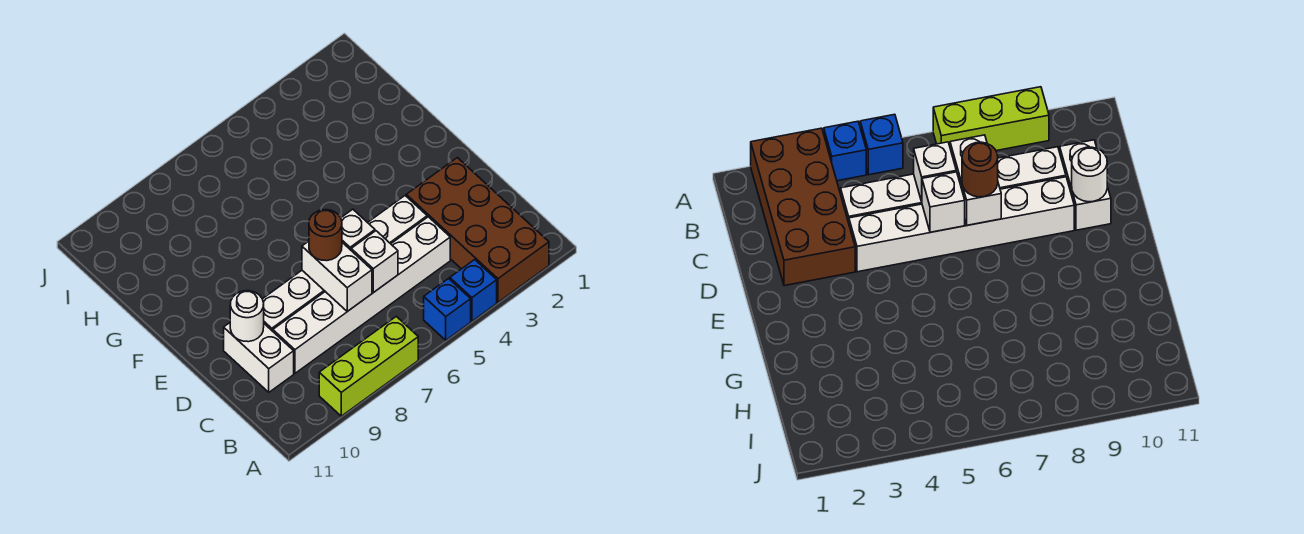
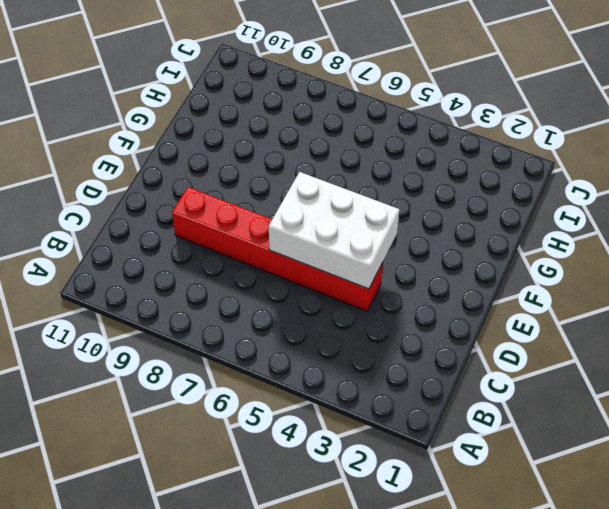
red brick D4:D9 level 1 -> white brick D4:D9 level 1
white brick D4:E6 level 2 -> white brick D6 level 2
none -> brown brick A2:D3 level 1
none -> blue brick A4 level 1
none -> blue brick A5 level 1

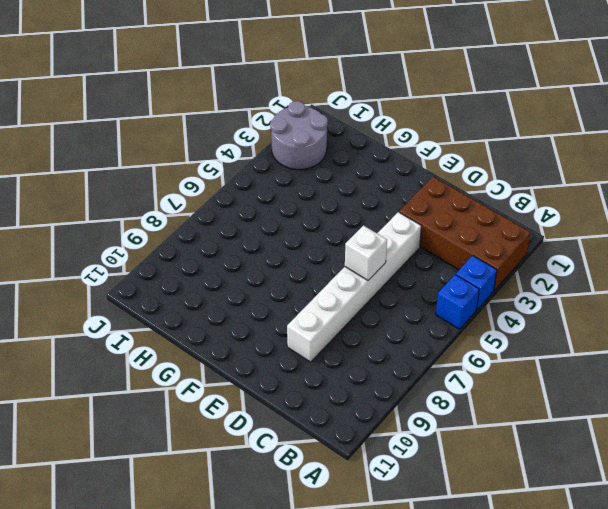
grey round brick I2:J3 level 1 -> none
none -> lime brick A7:A9 level 1
none -> white brick C4:C9 level 1
none -> white brick C10:D10 level 1

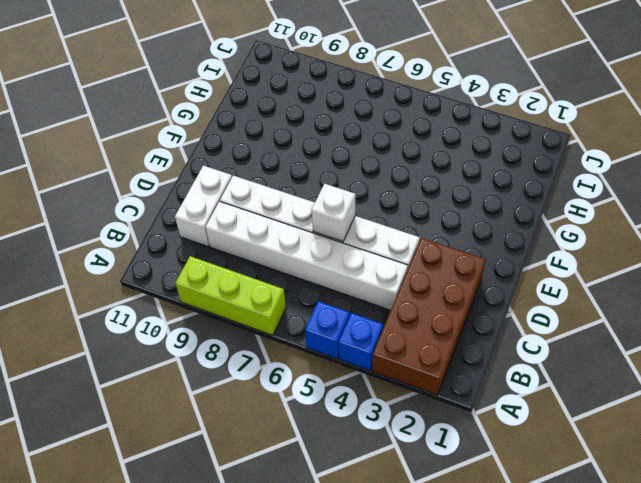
none -> white brick C6 level 2
none -> white brick C7:D7 level 2
none -> white round brick D10 level 2

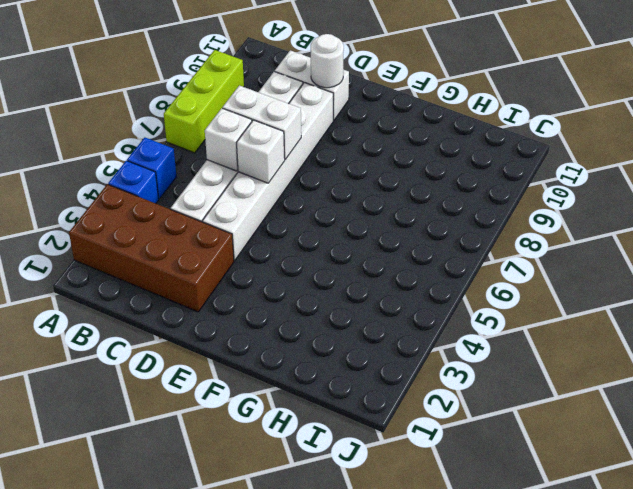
none -> brown round brick D7 level 3

